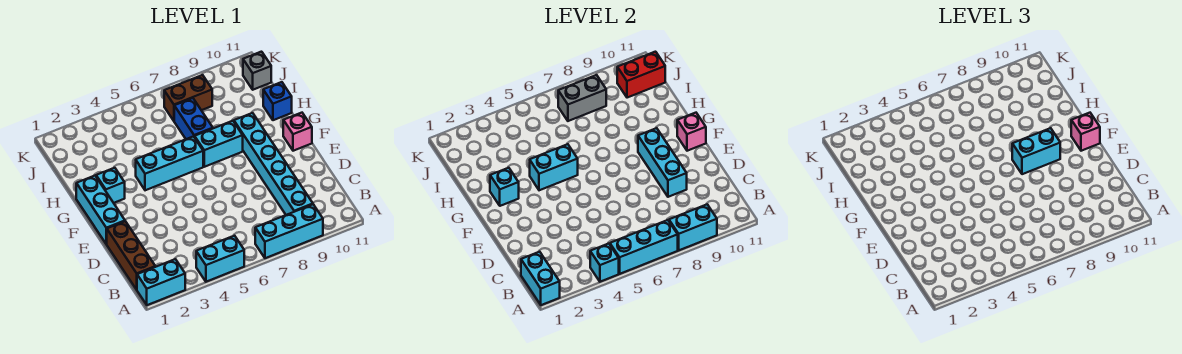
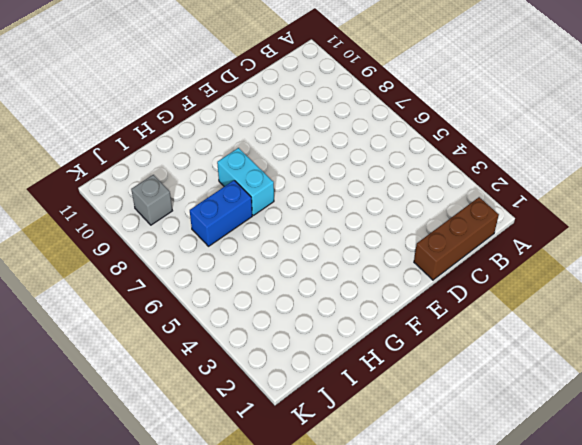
grey brick J9 level 1 -> grey brick J11 level 1
none -> cyan brick A1:A2 level 1
none -> cyan brick A4:A5 level 1
none -> cyan brick A7:A9 level 1

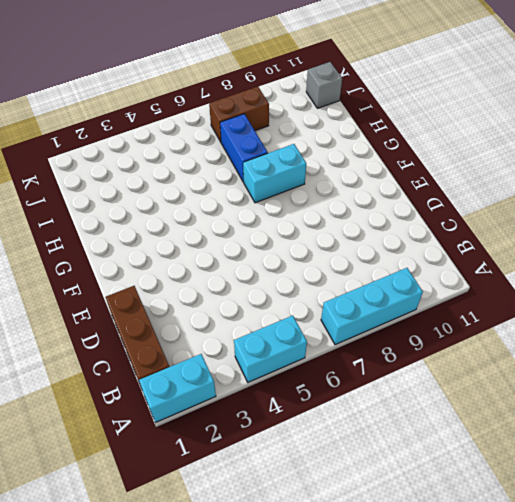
none -> cyan brick B9:G9 level 1
none -> cyan brick E1:G1 level 1
none -> pink brick F11 level 1

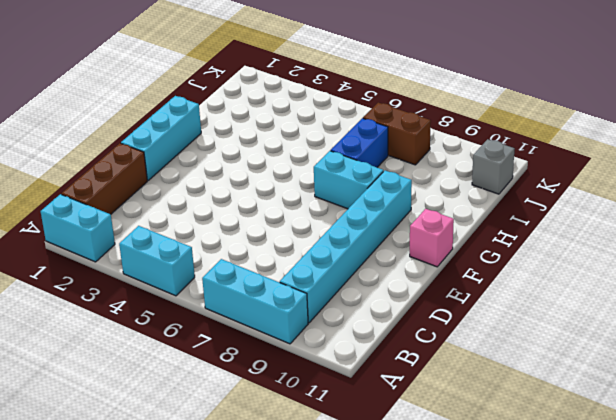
none -> cyan brick G2 level 1
none -> cyan brick G4:G6 level 1
none -> blue brick H11 level 1

